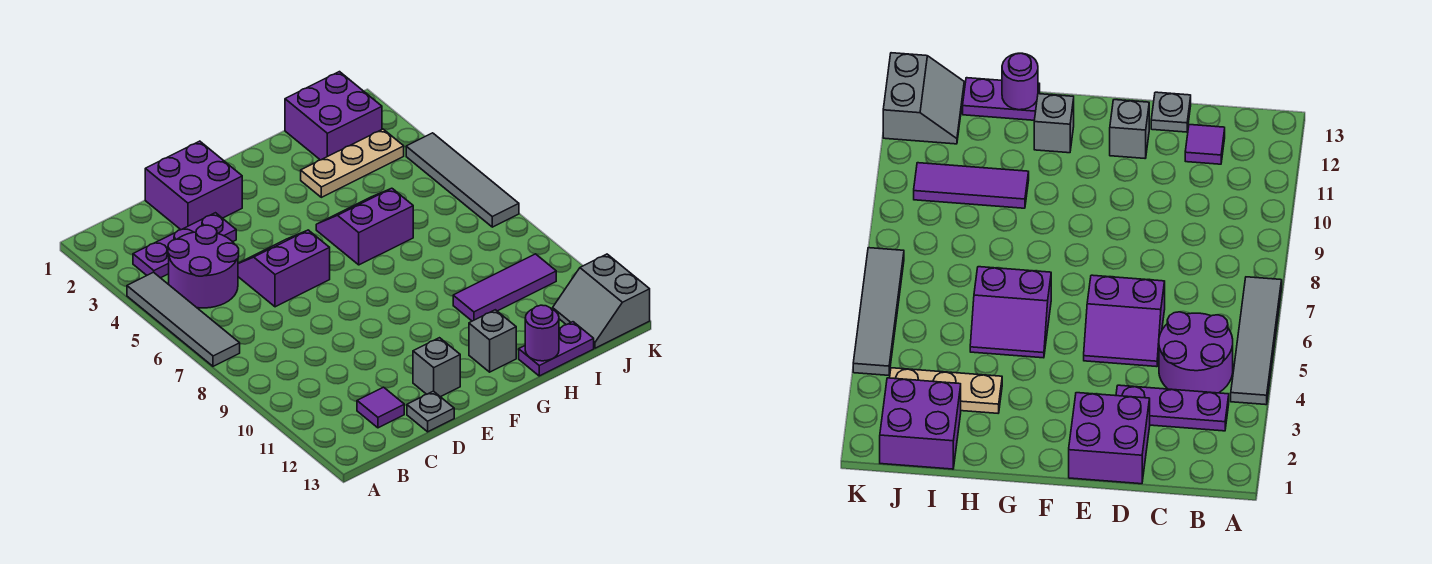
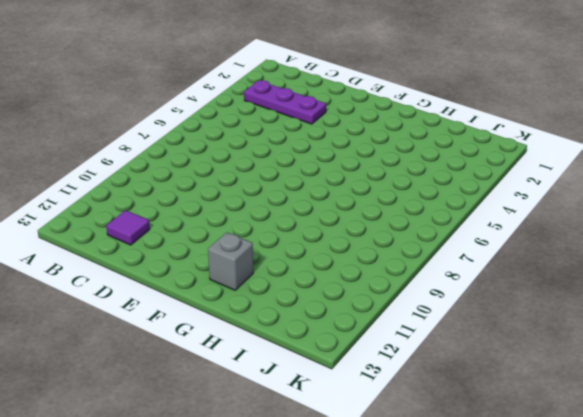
none -> grey tile A4:A7 level 1
none -> purple round brick B4:C5 level 1
none -> purple brick D1:E2 level 1

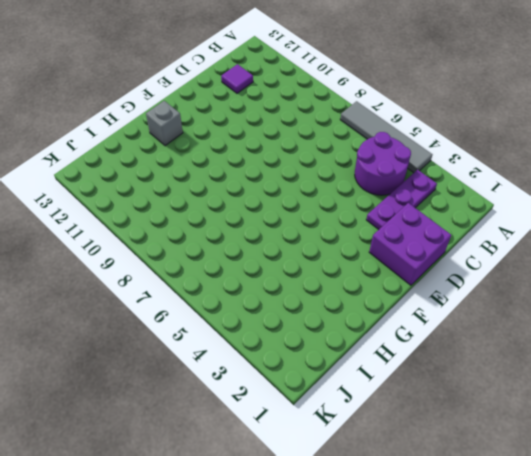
none -> purple slope D5:E6 level 1 top 6
none -> grey plate D13 level 1
none -> grey brick E12 level 1

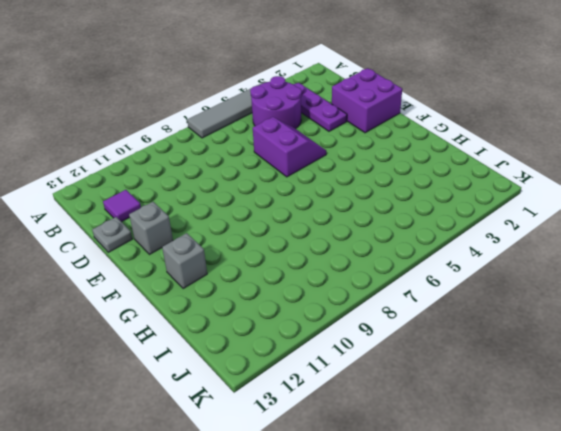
none -> purple slope G5:H6 level 1 top 6
none -> tan plate H3:J3 level 1
none -> purple tile H10:J10 level 1

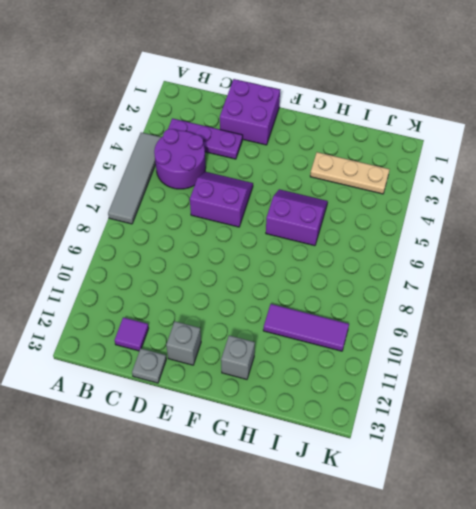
none -> purple plate H13:I13 level 1
none -> purple brick I1:J2 level 1
none -> grey slope J12:K13 level 1 top K

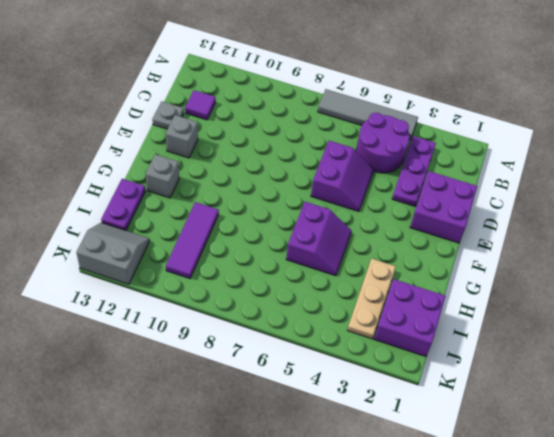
none -> grey tile K4:K7 level 1
none -> purple round brick H13 level 2

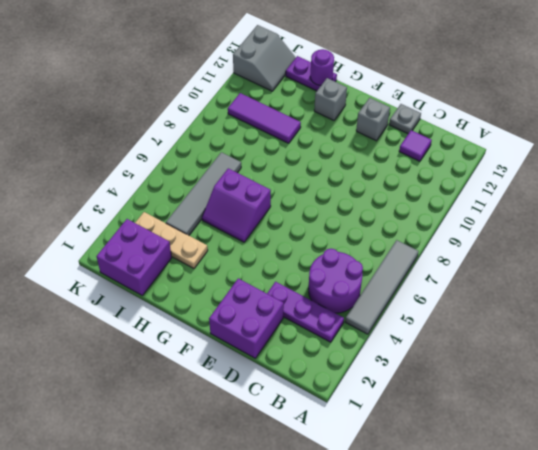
grey tile I4:I7 level 1 -> grey tile K4:K7 level 1
none -> purple slope D5:E6 level 1 top 6

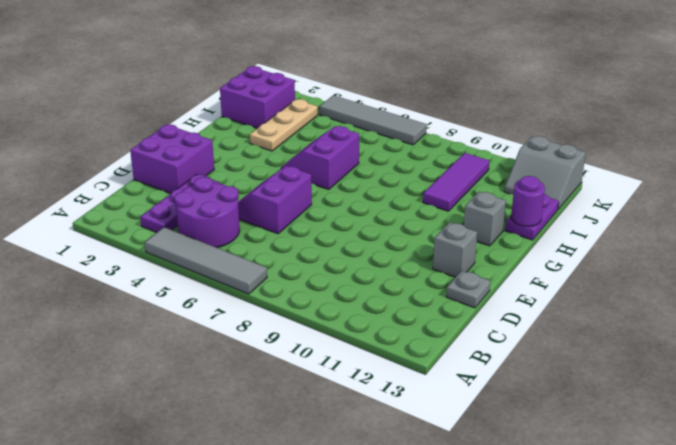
none -> purple tile C12 level 1

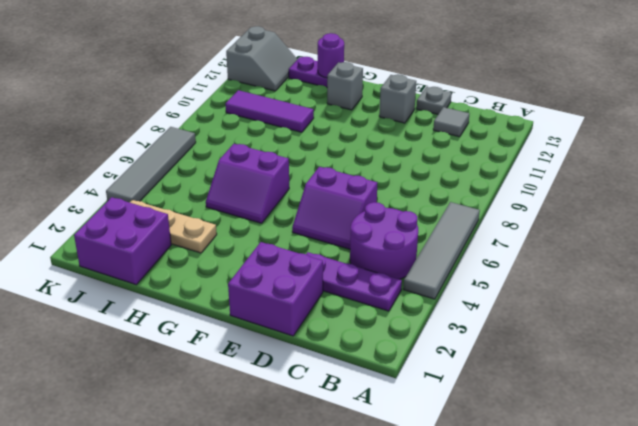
grey tile C12 level 1 -> purple tile C12 level 1

